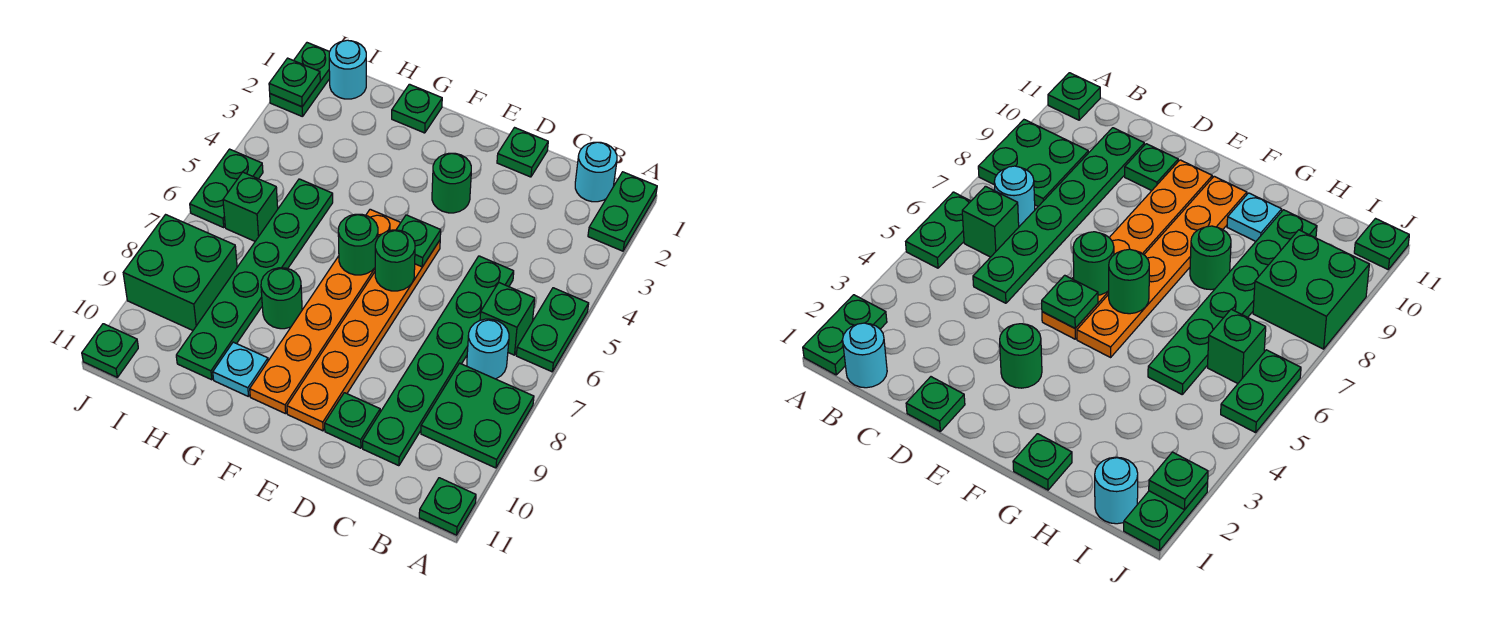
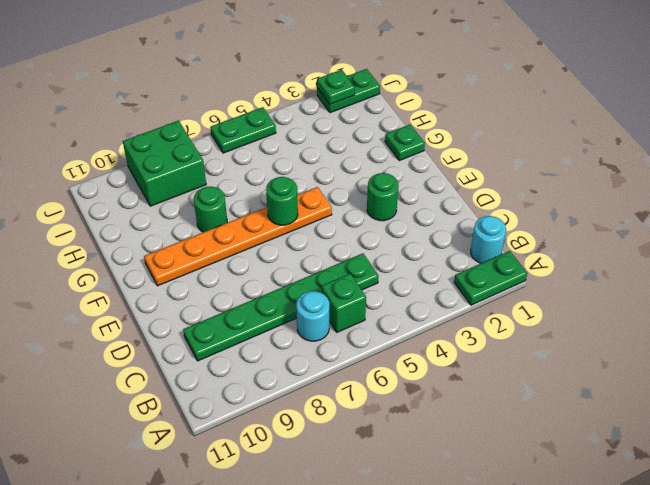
none -> green plate A5:A6 level 1
none -> green plate A8:B9 level 1
none -> green plate A11 level 1

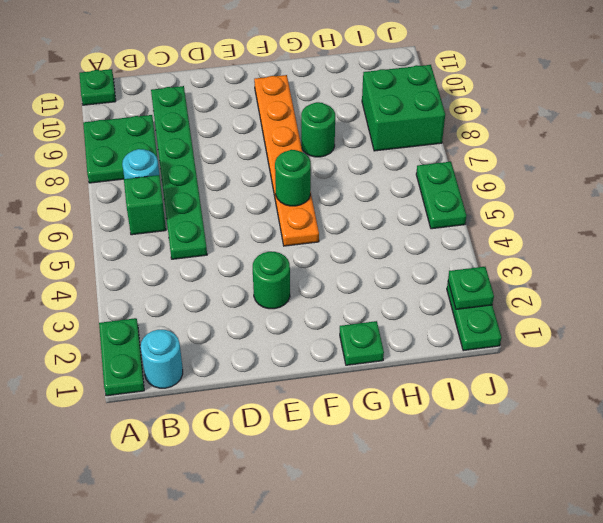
none -> green plate A5:A6 level 1
none -> green plate D1 level 1
none -> green plate D10 level 1

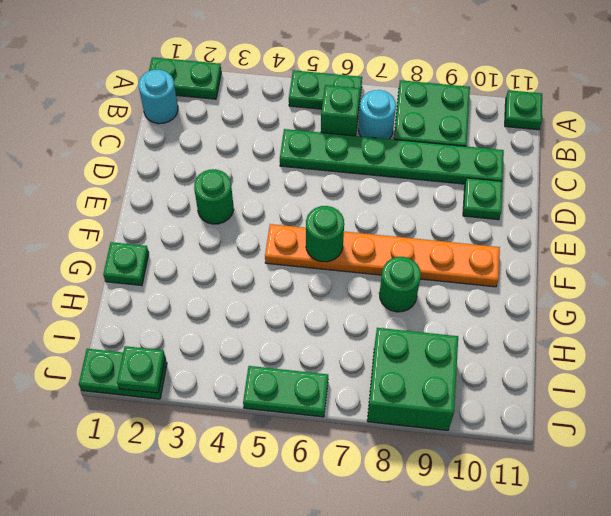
none -> green plate D1 level 1
none -> orange plate E5:E10 level 1
none -> cyan plate G10 level 1

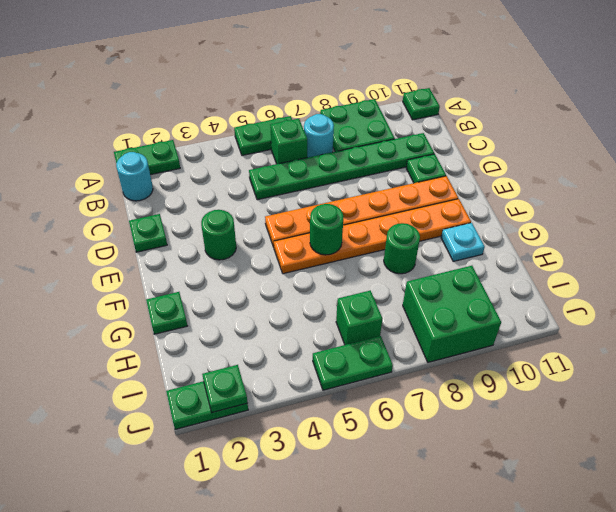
none -> green plate H5:H10 level 1
none -> cyan round brick I1 level 1
none -> green plate J11 level 1

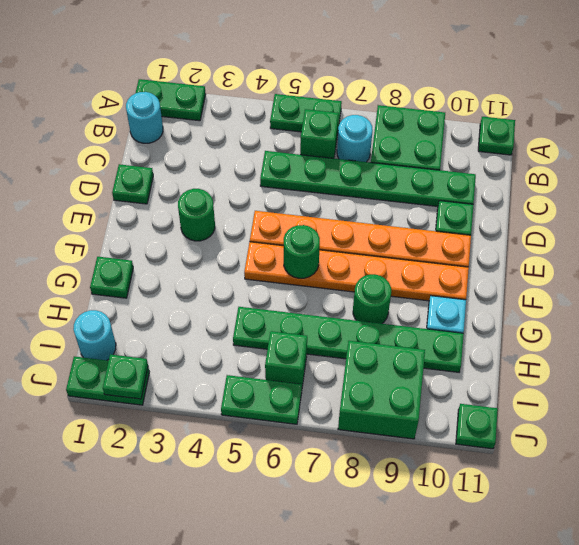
none -> green plate E5 level 2
none -> green round brick E6 level 2

